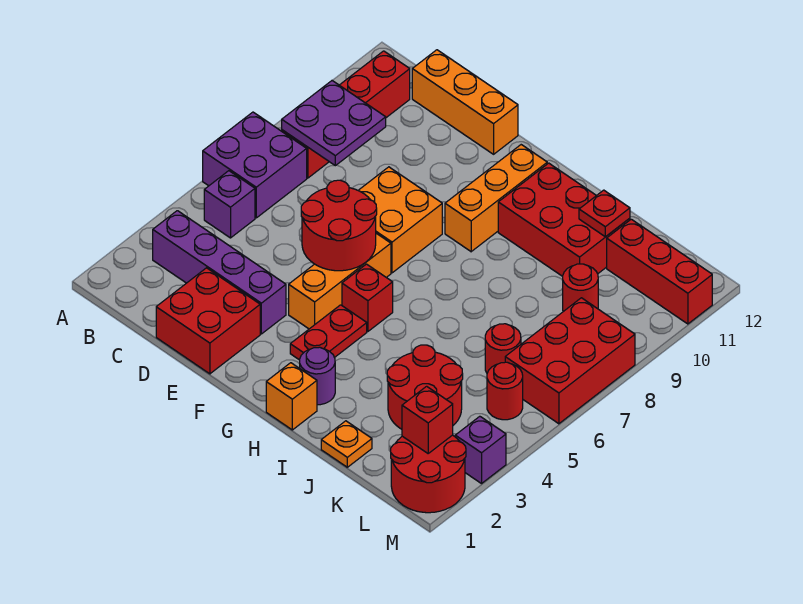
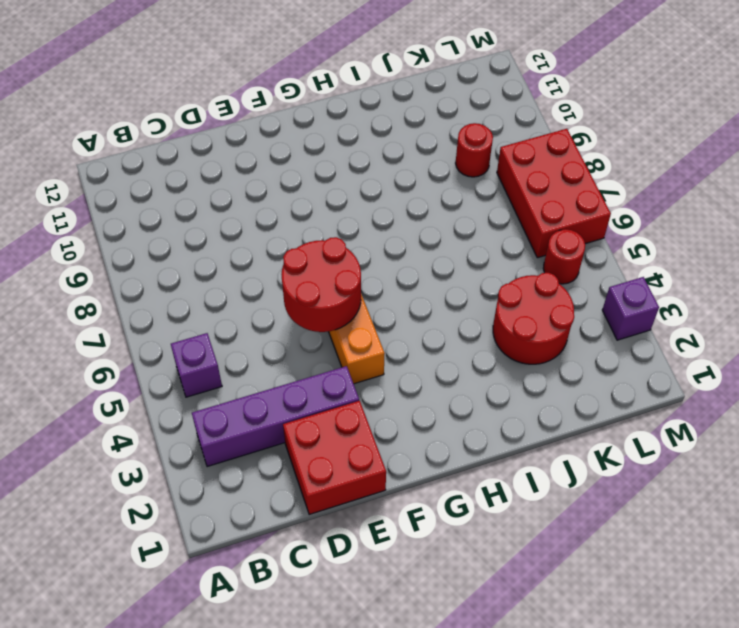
none -> purple brick A6:B7 level 1
none -> red brick B8:B11 level 1
none -> orange brick C12:E12 level 1

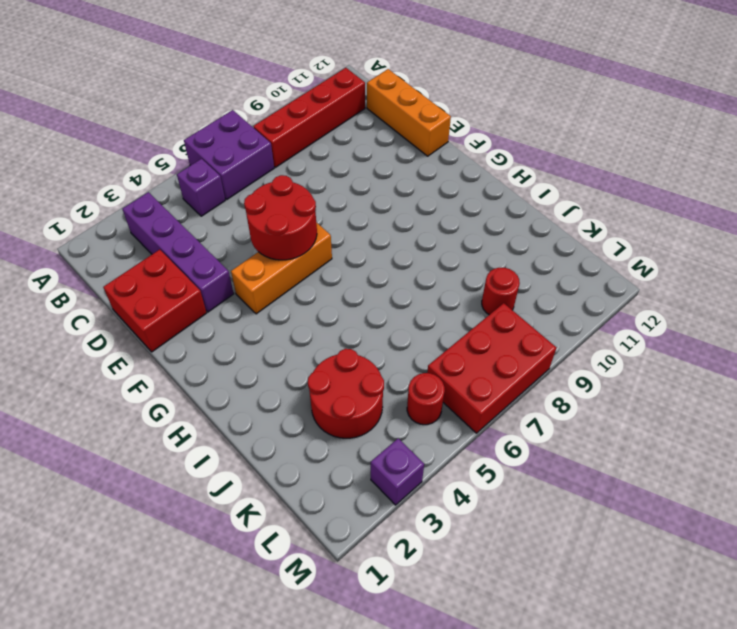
none -> orange brick E7:F8 level 1
none -> red plate G3:G4 level 1
none -> red brick G5 level 1

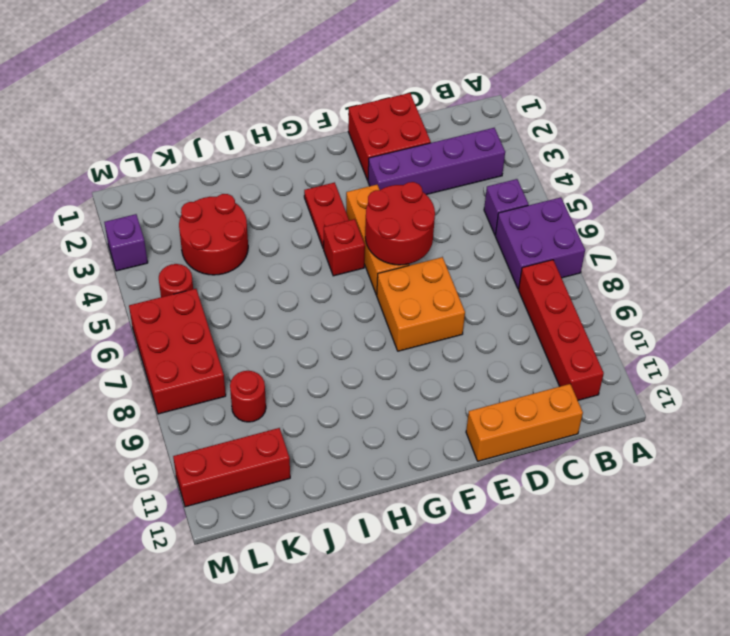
none -> orange brick G9:G11 level 1
none -> orange brick H1 level 1
none -> purple round brick H2 level 1

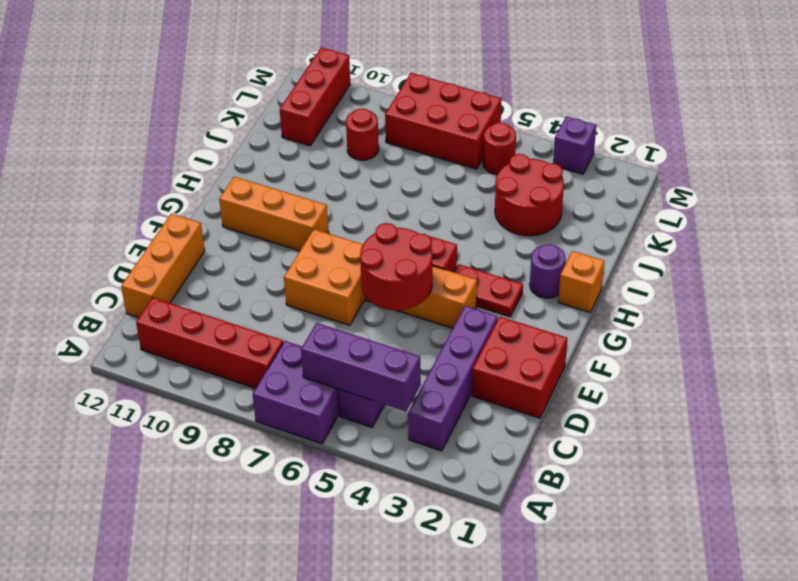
purple brick B4:B6 level 2 -> none
none -> red brick H10:J11 level 1
none -> orange plate J1 level 1
none -> red round brick K6 level 1

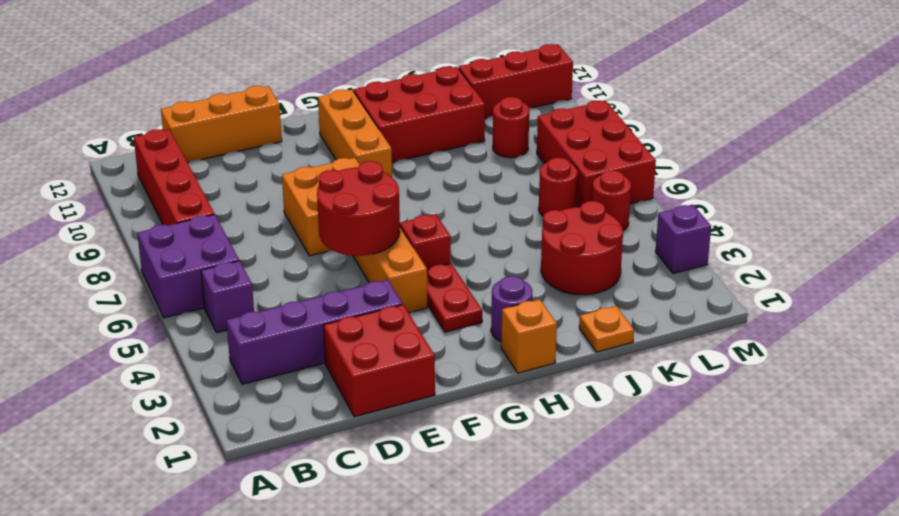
none -> red round brick L1:M2 level 1
none -> purple plate B8:C9 level 2
none -> red plate J11 level 2

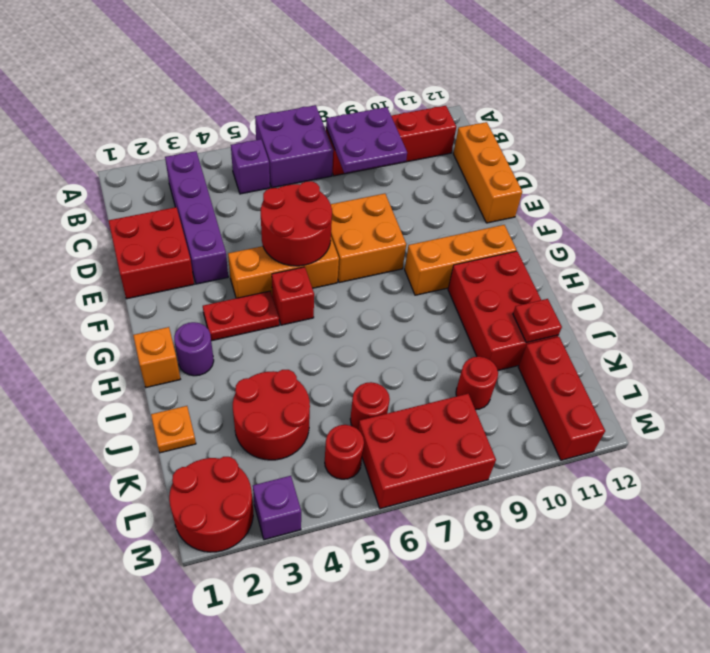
none -> red brick L2 level 2

